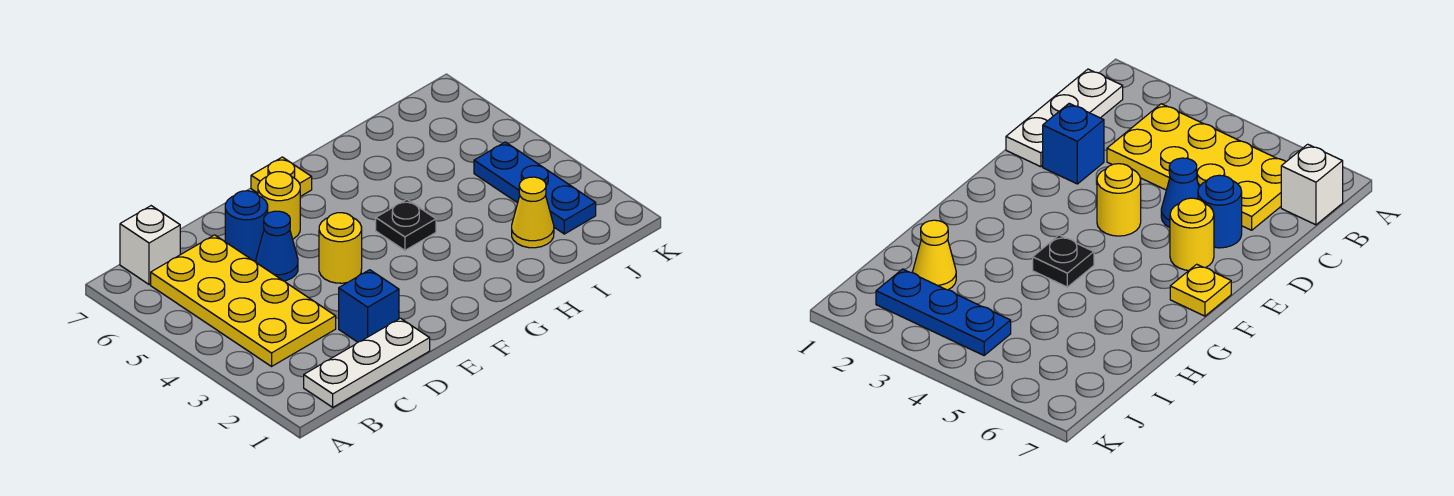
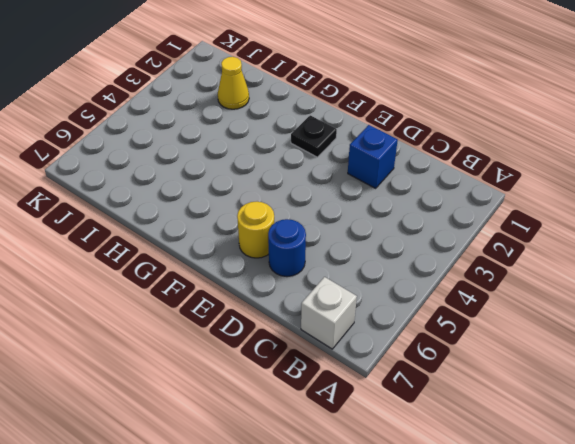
black plate F2 level 1 -> black plate G4 level 1
none -> white plate B1:D1 level 1
none -> yellow plate B3:C6 level 1
none -> blue cone D5 level 1

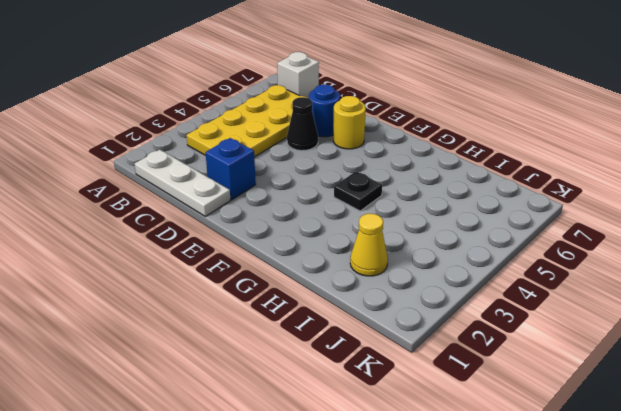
black cone D5 level 1 -> blue cone D5 level 1
none -> yellow round brick E4 level 1
none -> yellow plate F7 level 1
none -> blue plate J2:J4 level 1

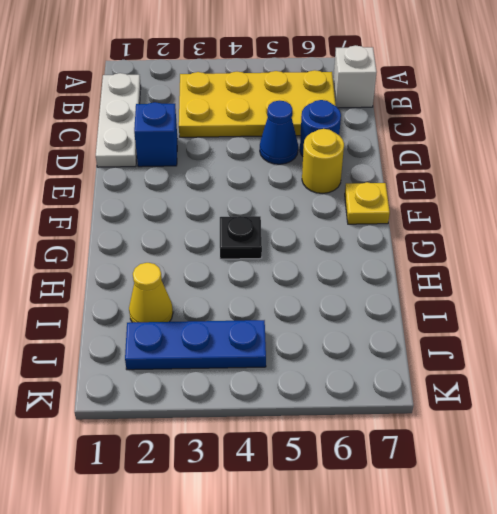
none -> yellow round brick E4 level 1

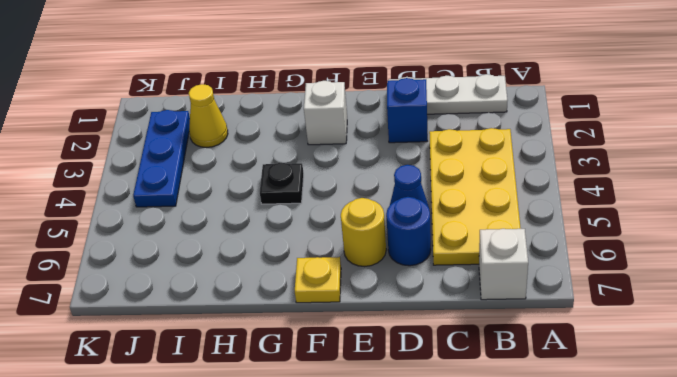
white brick F2 level 1 -> none
none -> yellow round brick E4 level 1

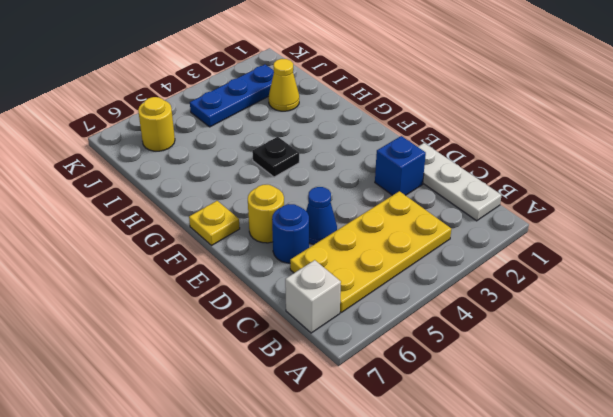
yellow round brick J6 level 1 -> yellow round brick E4 level 1

